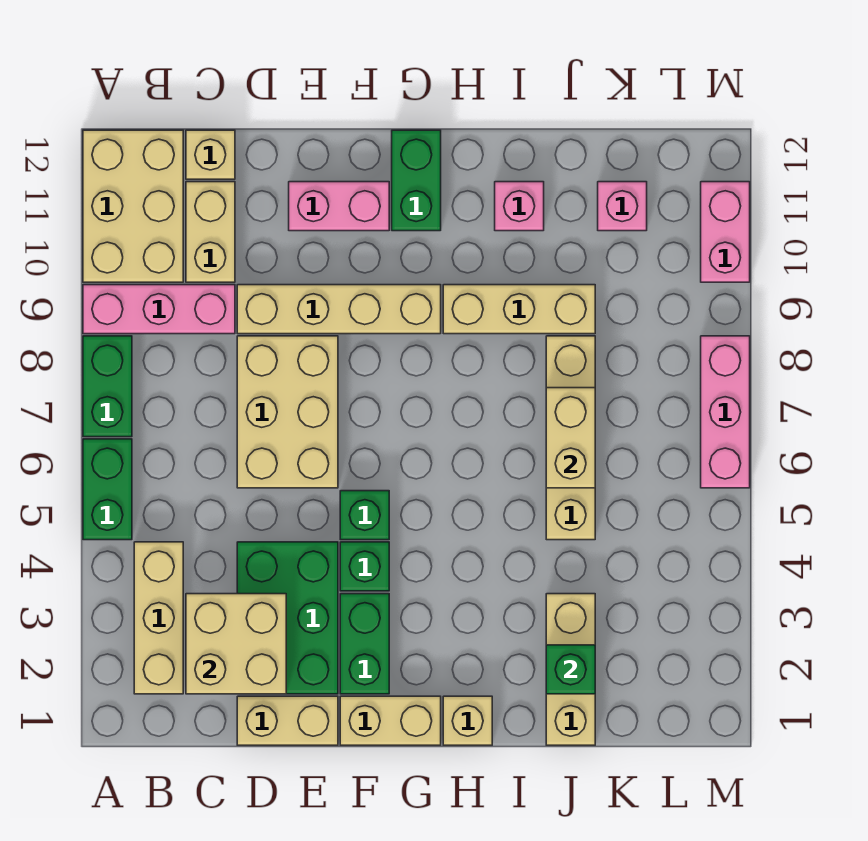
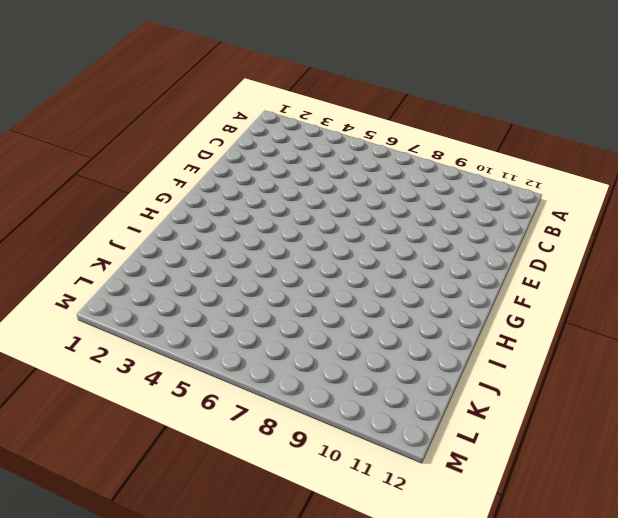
none -> green brick A5:A6 level 1
none -> green brick A7:A8 level 1
none -> pink brick A9:C9 level 1

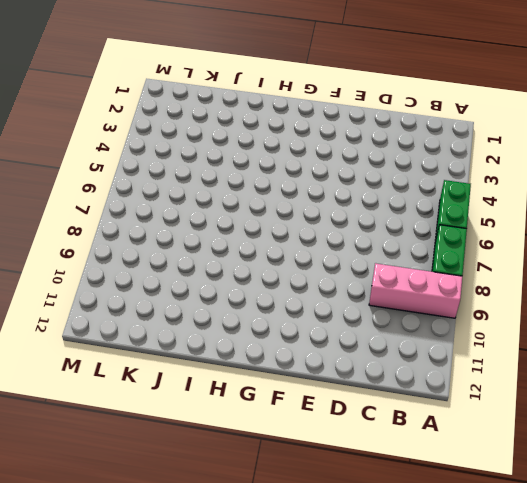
none -> tan brick A10:B12 level 1
none -> tan brick B2:B4 level 1
none -> tan brick C10:C11 level 1

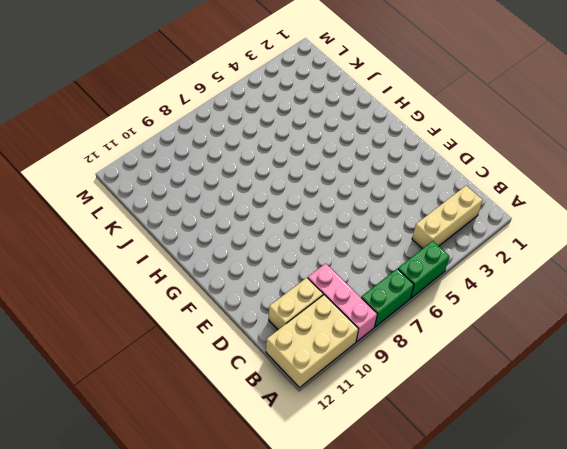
none -> tan brick C12 level 1
none -> tan brick D1:E1 level 1
none -> green brick D2:E4 level 1

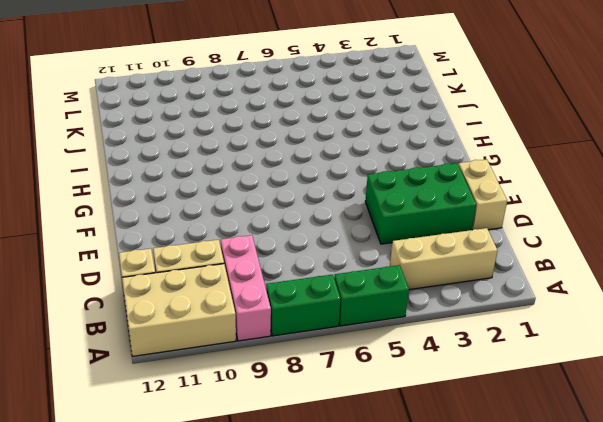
none -> tan brick D6:E8 level 1
none -> tan brick D9:G9 level 1
none -> pink brick E11:F11 level 1

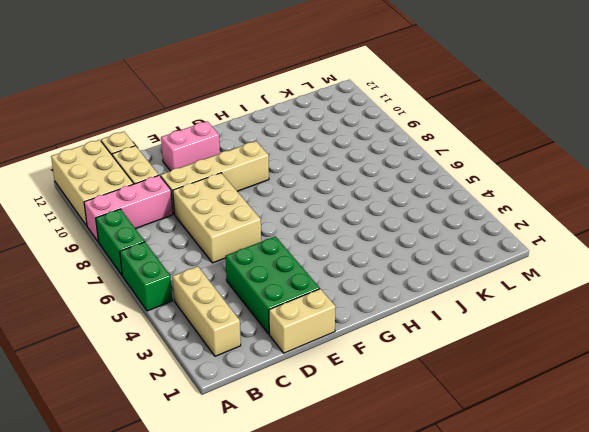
none -> tan brick F1:G1 level 1
none -> green brick F2:F3 level 1
none -> green brick F4 level 1

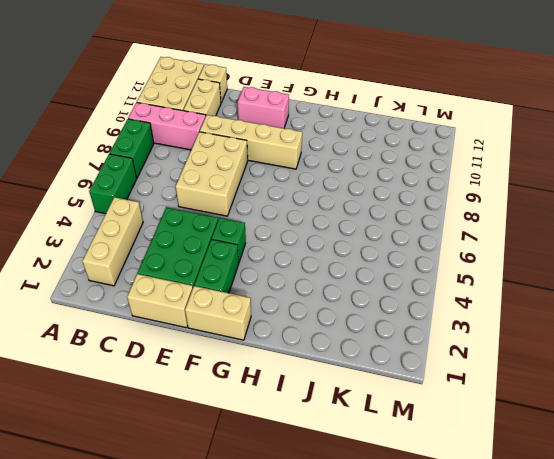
none -> green brick F5 level 1
none -> green brick G11:G12 level 1
none -> tan brick H1 level 1

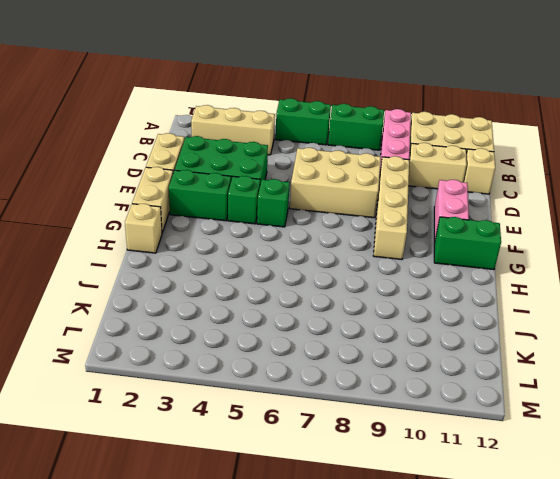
none -> tan brick H9:J9 level 1
none -> pink brick I11 level 1
none -> tan brick J1:J3 level 1

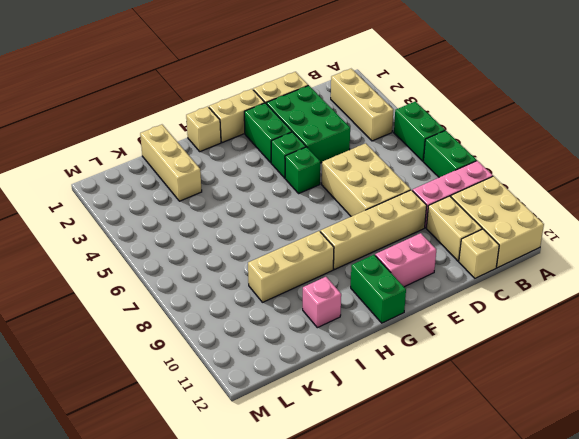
none -> tan brick J5:J8 level 1
none -> pink brick K11 level 1
none -> pink brick M6:M8 level 1

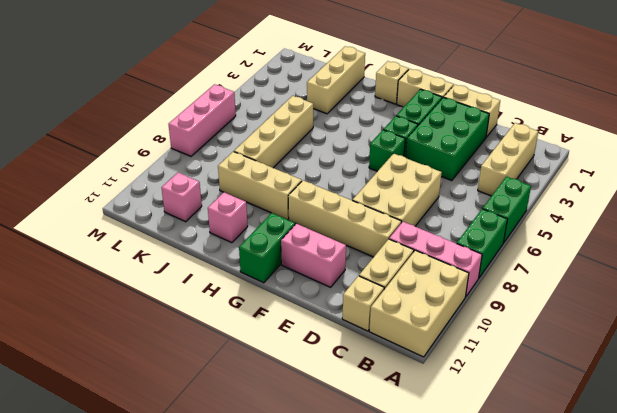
none -> pink brick M10:M11 level 1
none -> tan brick C2:D3 level 2
none -> green brick J2 level 2

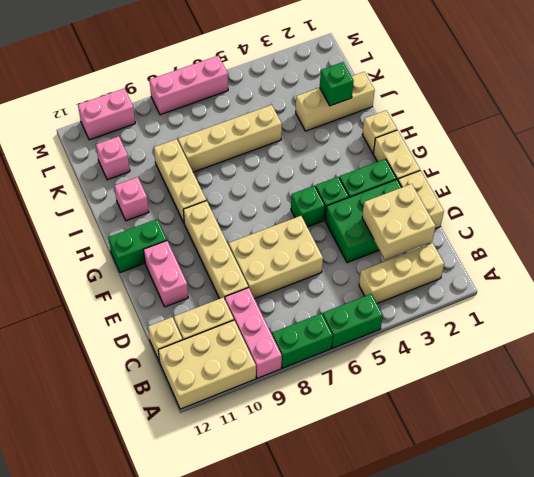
none -> tan brick J6:J7 level 2

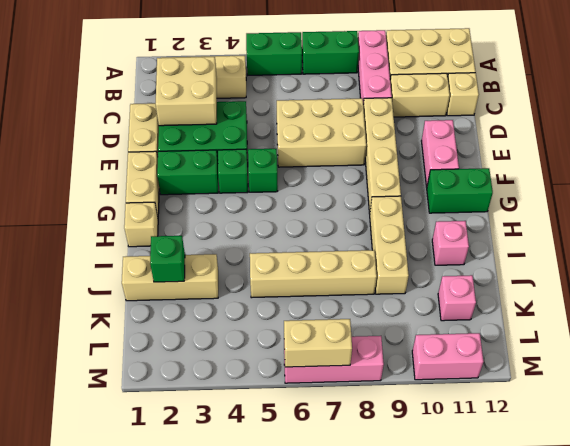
tan brick M6:M7 level 2 -> tan brick J6:J7 level 2

